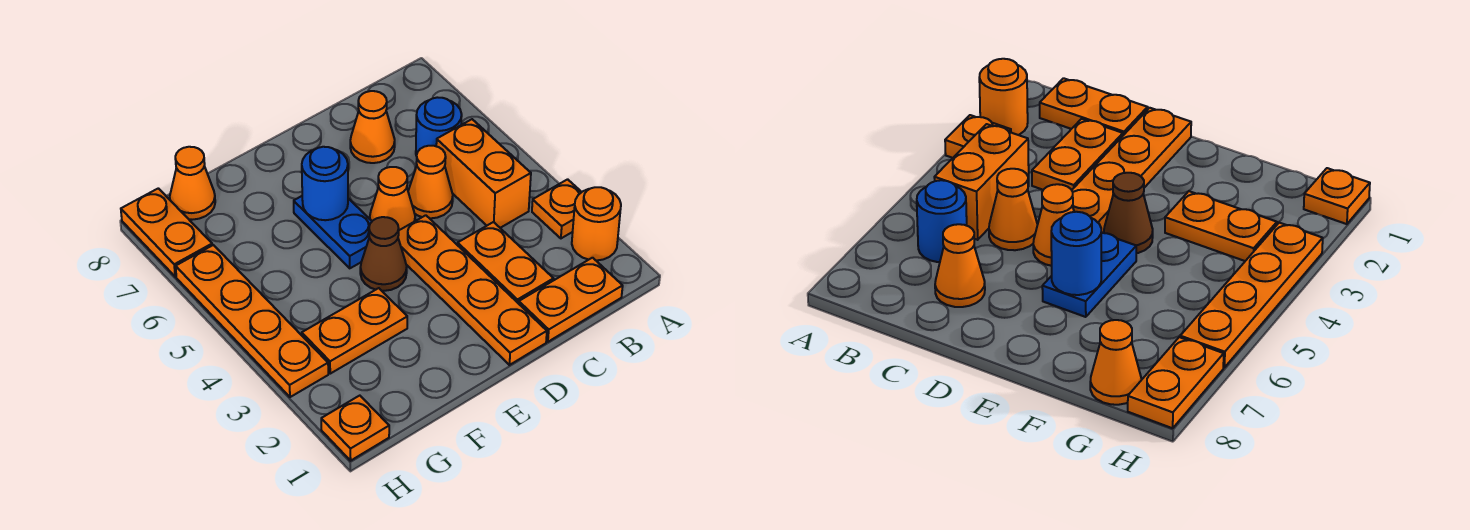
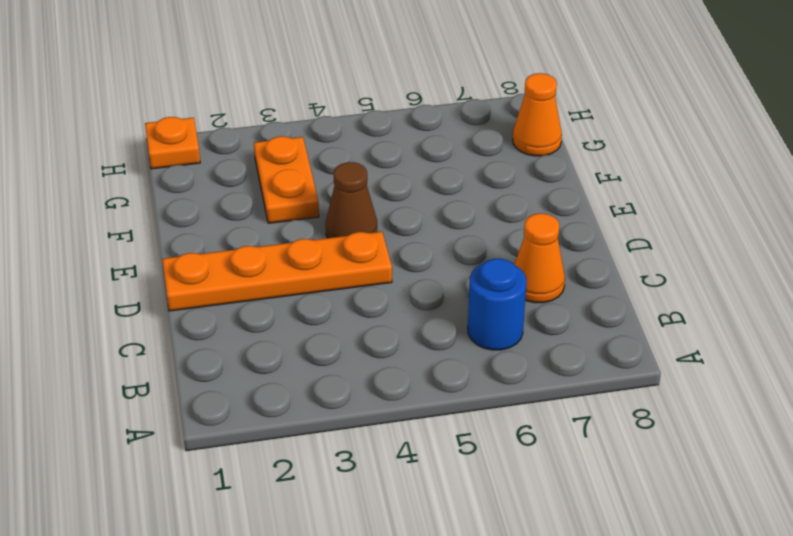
none -> orange round brick A2 level 1
none -> orange plate A3 level 1
none -> orange plate B1:C1 level 1

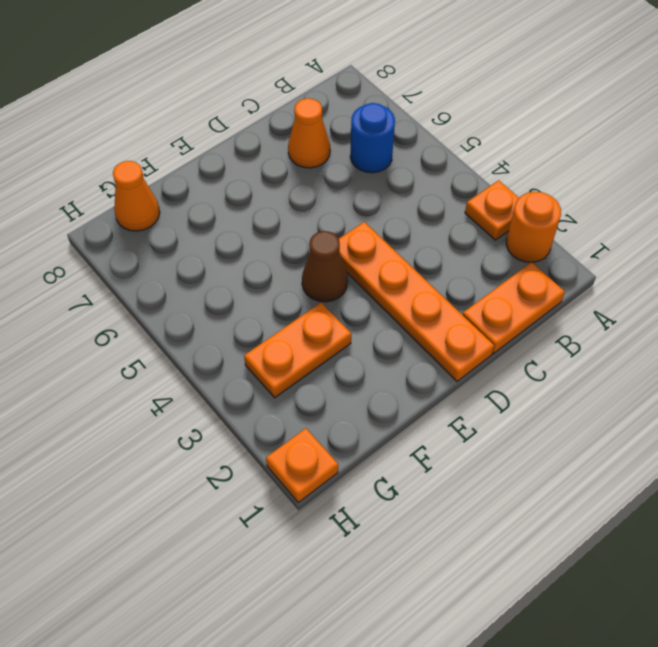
none -> orange brick B4:B5 level 1
none -> orange plate C2:C3 level 1
none -> orange cone C5 level 1

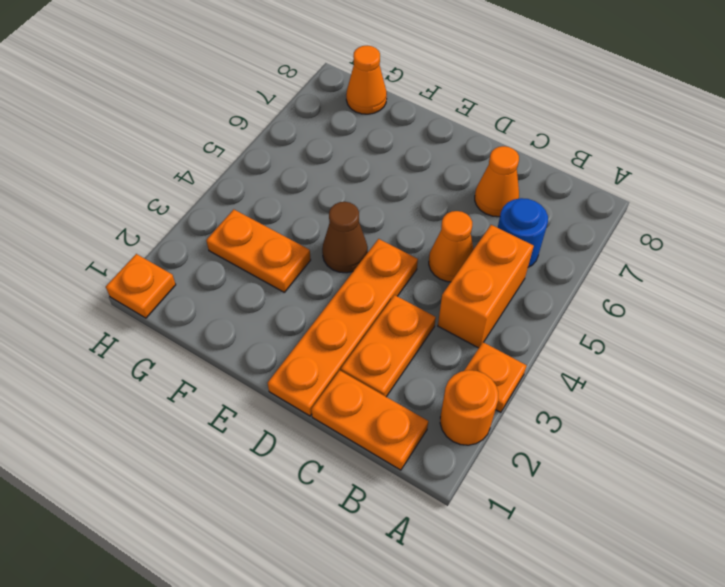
none -> orange cone D5 level 1
none -> blue plate E5:E6 level 1
none -> orange plate H3:H6 level 1

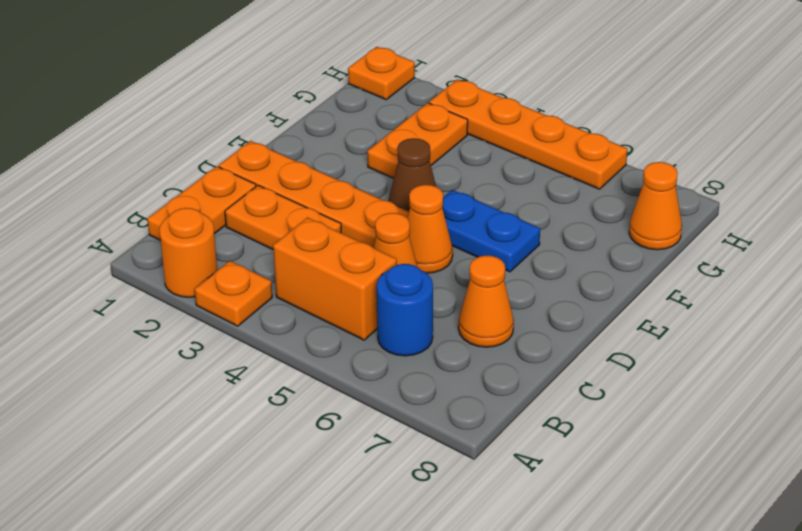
none -> orange plate H7:H8 level 1
none -> blue round brick E6 level 2

